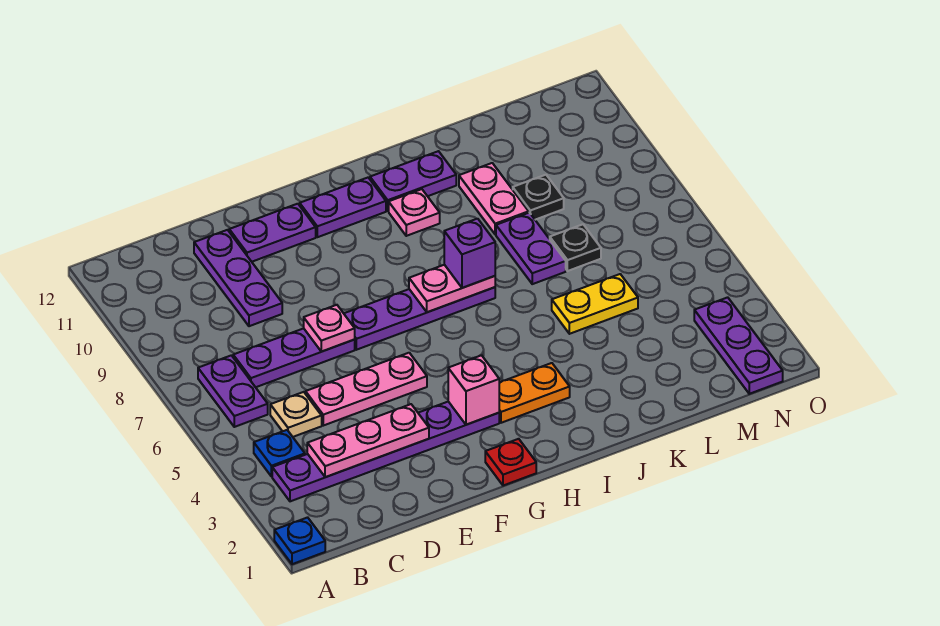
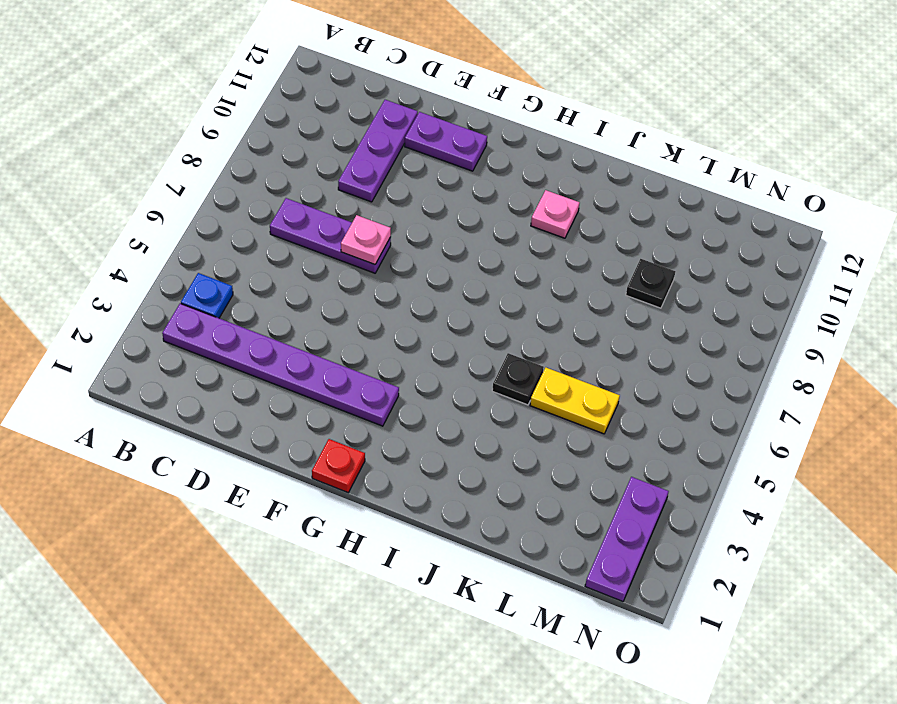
black plate J5 level 1 -> black plate L7 level 1
none -> blue plate A1 level 1
none -> purple plate B6:B7 level 1
none -> tan plate C5 level 1

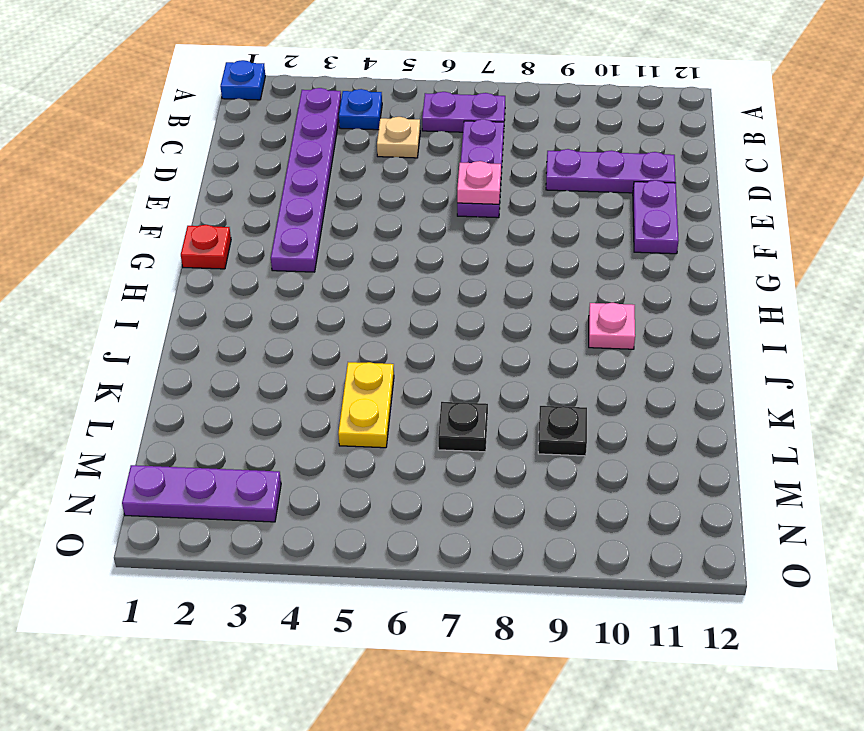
none -> pink plate D5:F5 level 1
none -> purple plate F7:I7 level 1
none -> purple plate G11:H11 level 1

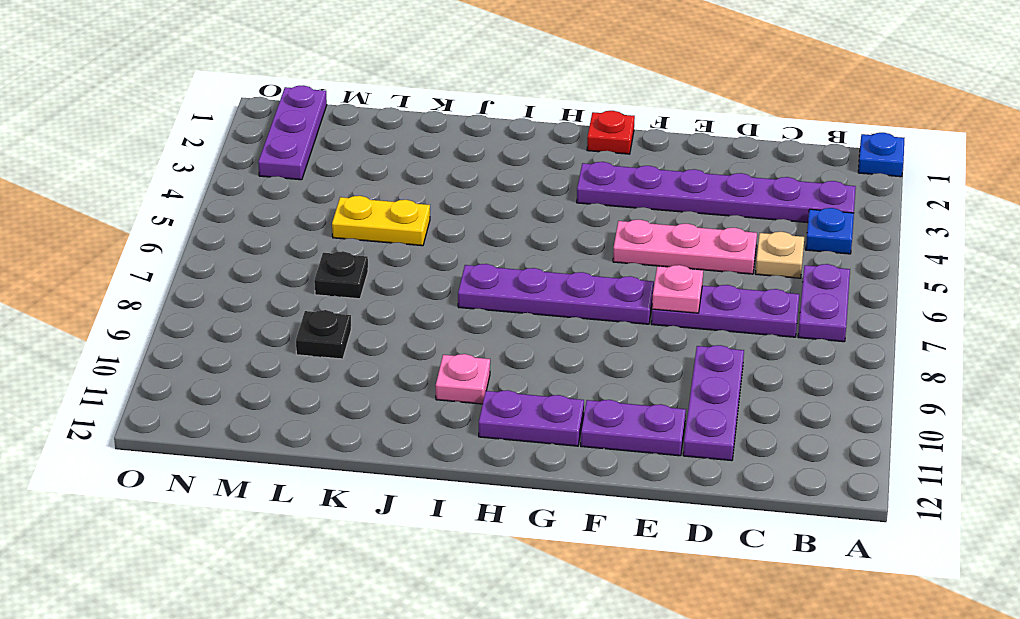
none -> orange plate H3:I3 level 1
none -> purple plate I11:J11 level 1
none -> purple plate K7:K8 level 1

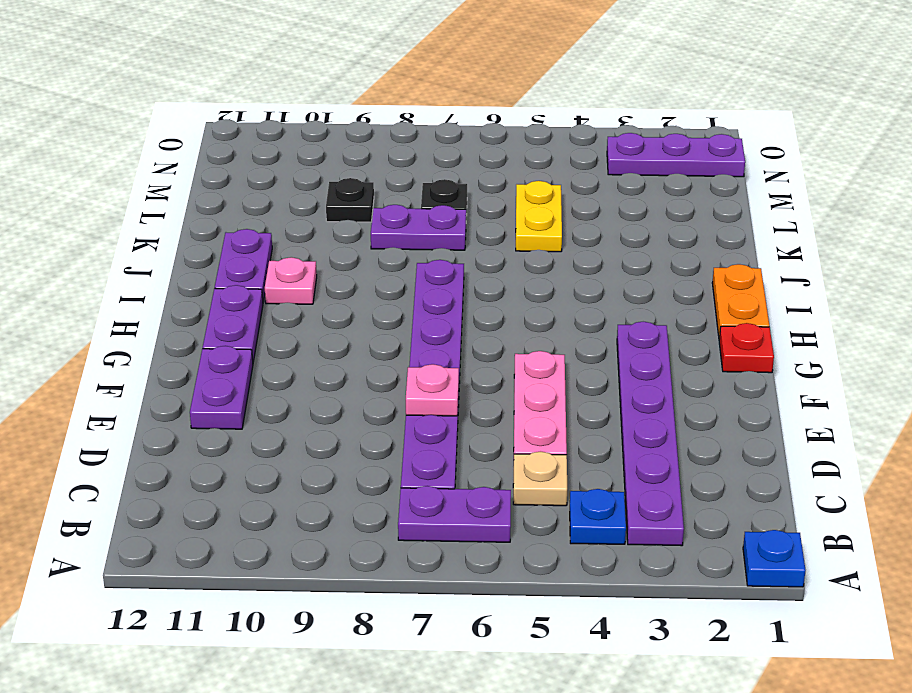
orange plate H1:I1 level 1 -> orange plate H3:I3 level 1
none -> purple plate D9:D11 level 1
none -> pink plate K9:K10 level 1
none -> pink plate C3:E3 level 2

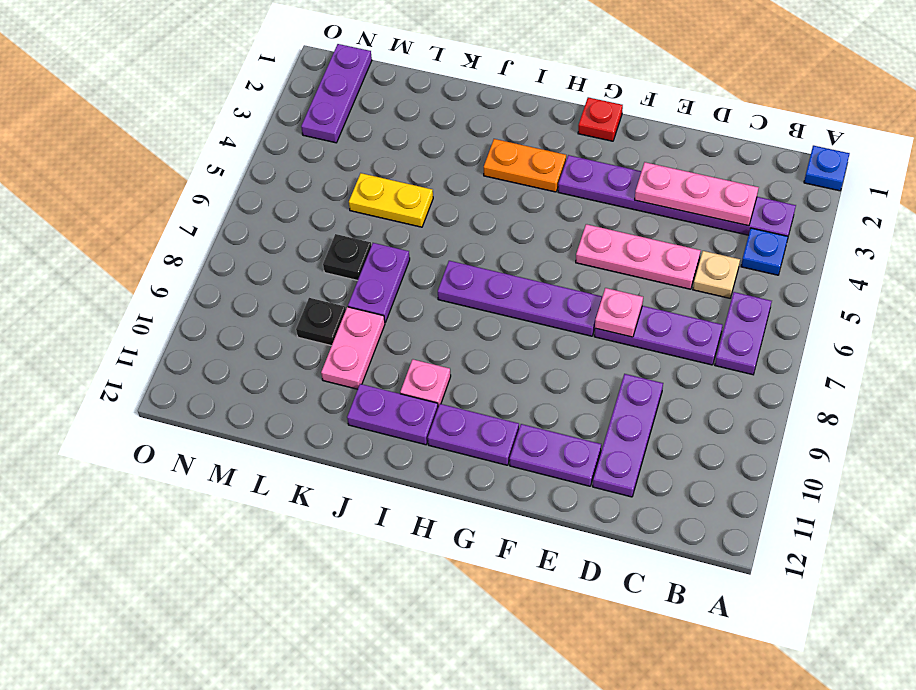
none -> pink brick G3 level 2
none -> pink plate H7:I7 level 2
none -> purple brick I7 level 3

